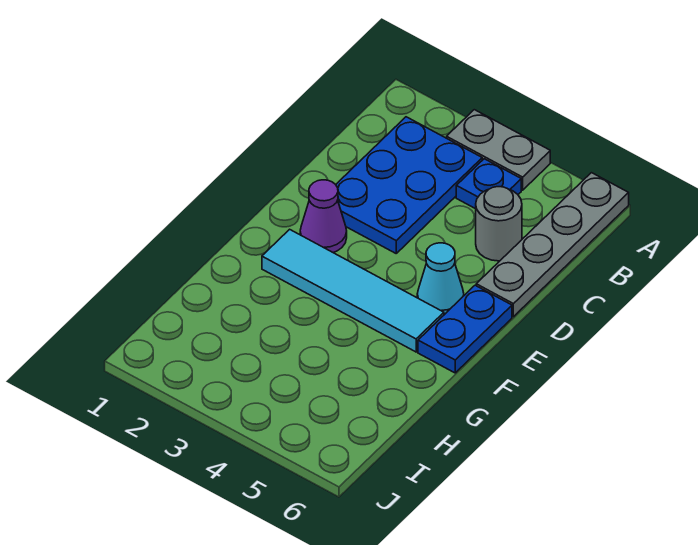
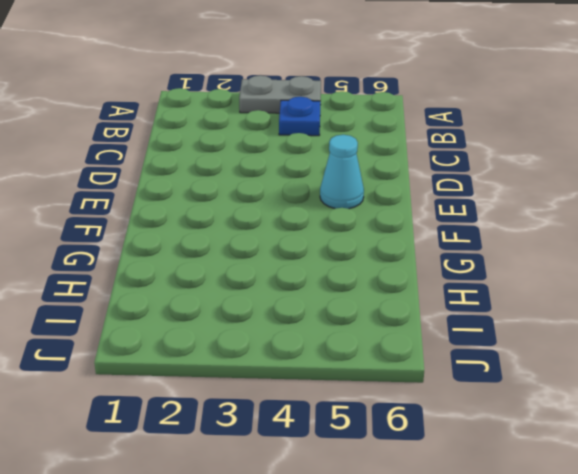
none -> grey plate A6:D6 level 1
none -> blue plate B2:D3 level 1

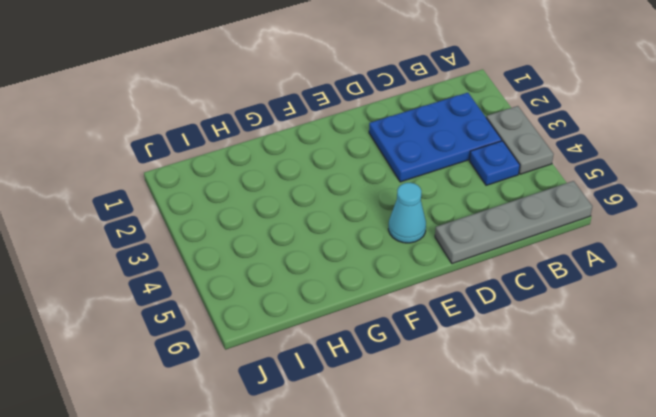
none -> grey round brick C5 level 1
none -> purple cone E2 level 1

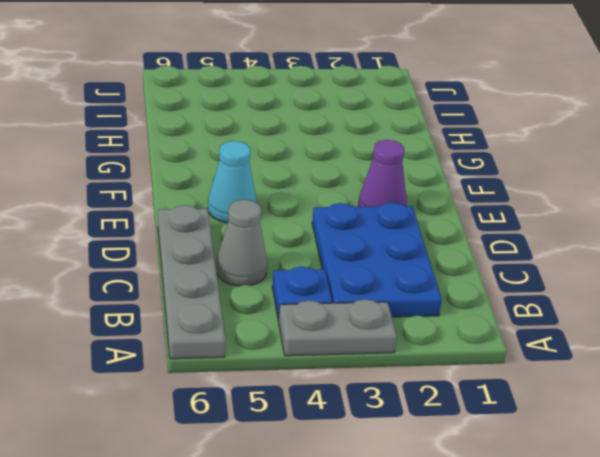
grey cone C5 level 1 -> grey round brick C5 level 1
none -> blue plate E6:F6 level 1
none -> cyan tile F2:F5 level 1

